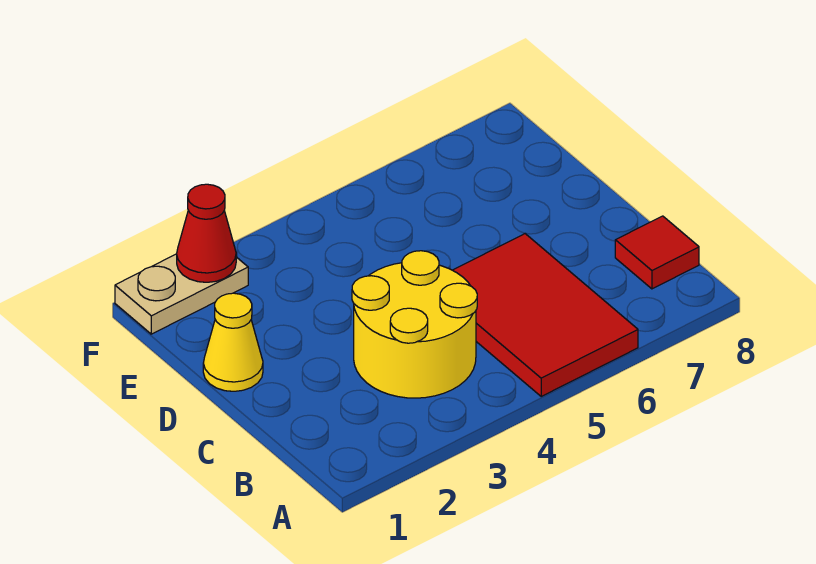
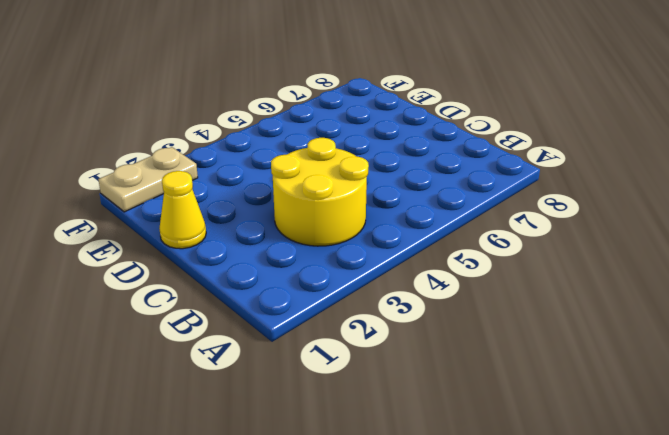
none -> red tile A5:C6 level 1
none -> red tile B8 level 1

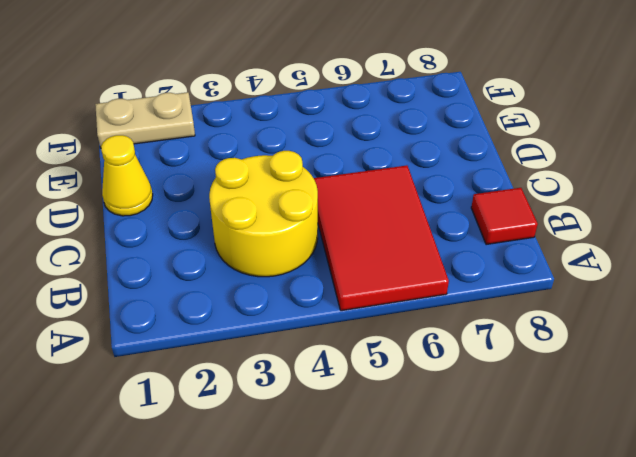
none -> red cone F2 level 2

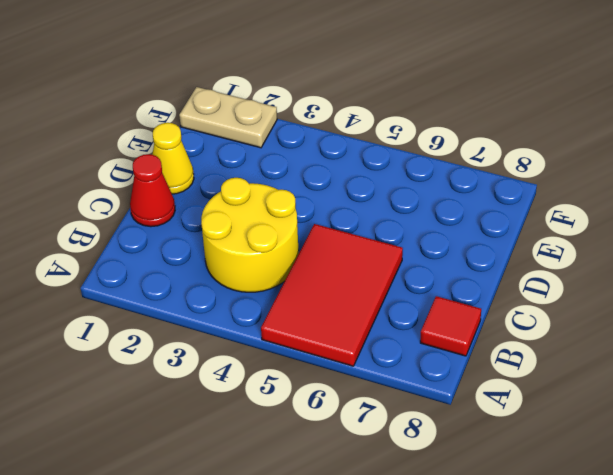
red cone C1 level 1 -> red cone F2 level 2

